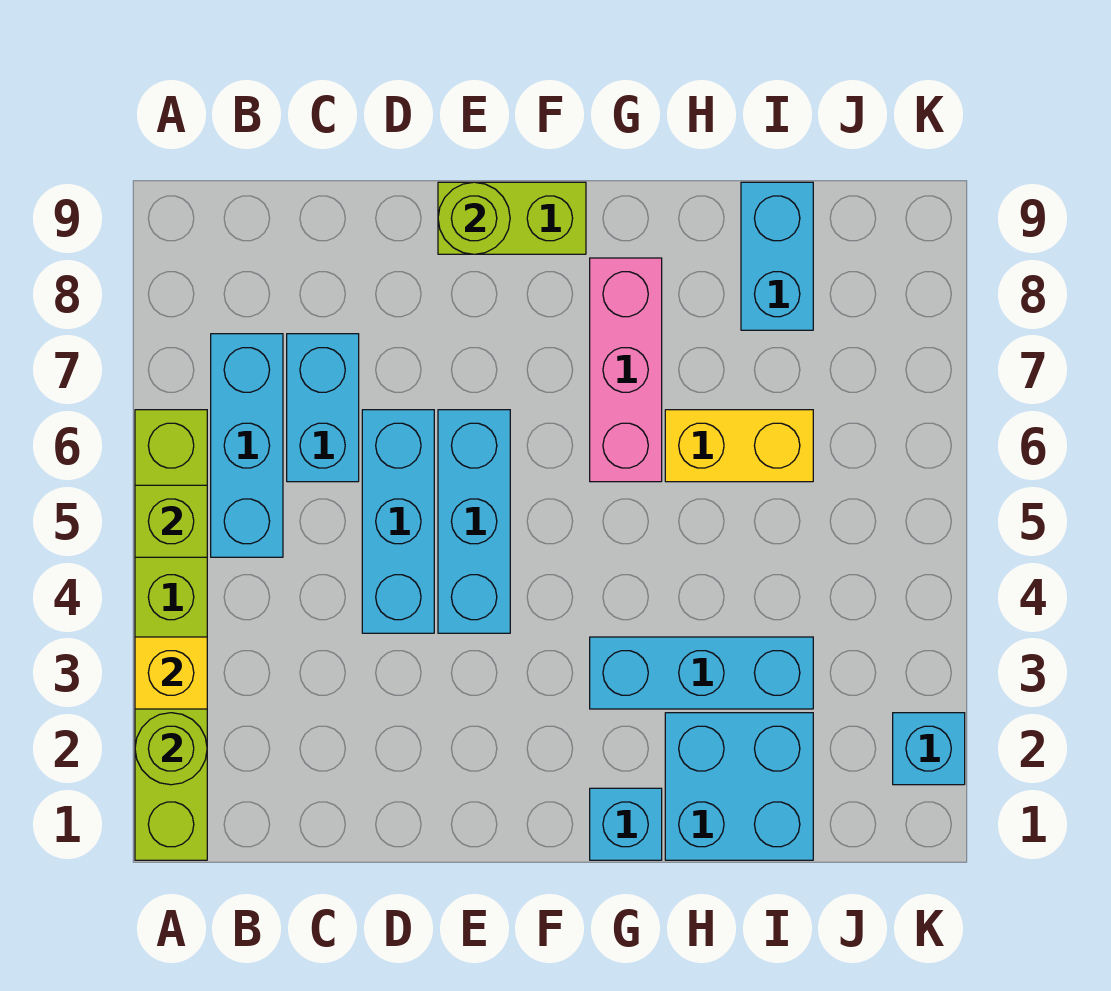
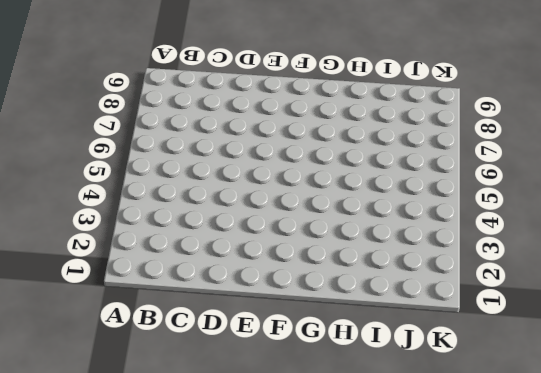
none -> lime brick A1:A6 level 1
none -> cyan brick B5:B7 level 1
none -> cyan brick C6:C7 level 1

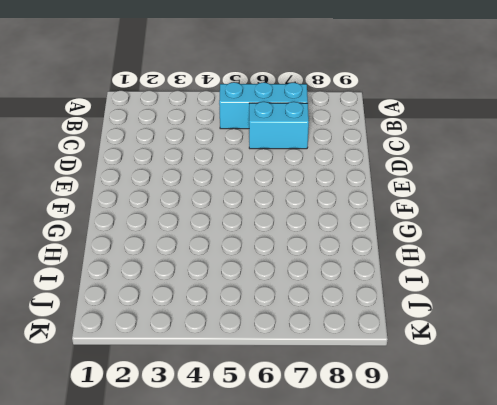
none -> lime brick A1:A6 level 1
none -> cyan brick D4:D6 level 1
none -> cyan brick E4:E6 level 1

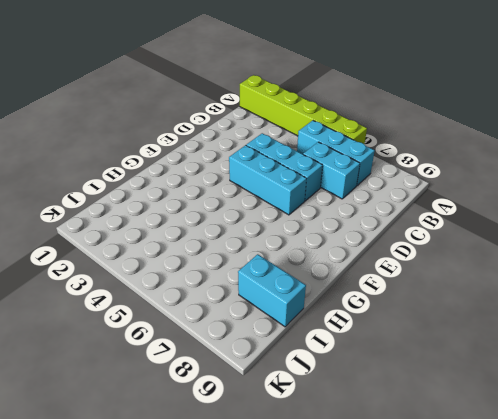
none -> lime brick E9:F9 level 1
none -> cyan brick G1 level 1
none -> cyan brick G3:I3 level 1

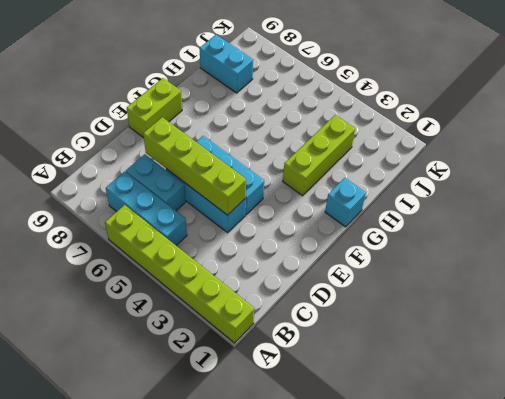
lime brick D4:D7 level 2 -> none
lime brick G3:I3 level 1 -> cyan brick G3:I3 level 1
none -> pink brick G6:G8 level 1
none -> cyan brick H1:I2 level 1
none -> yellow brick H6:I6 level 1

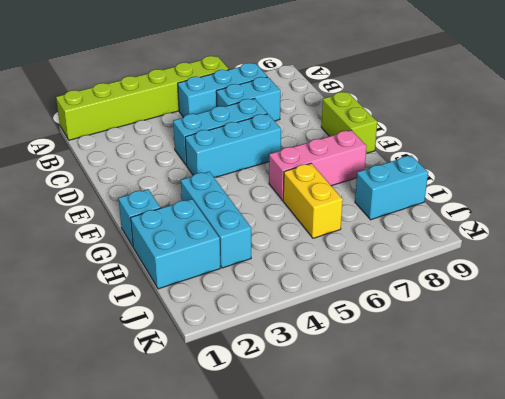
none -> cyan brick K2 level 1
none -> lime round brick A2 level 2
none -> yellow brick A3 level 2

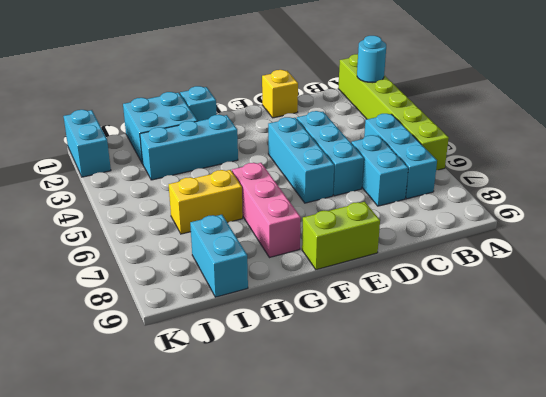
cyan round brick A2 level 2 -> lime round brick A2 level 2
yellow brick D1 level 1 -> yellow brick A3 level 2
cyan brick K1:K2 level 1 -> cyan brick K2 level 1
none -> lime brick A5 level 2
none -> lime round brick E9 level 2

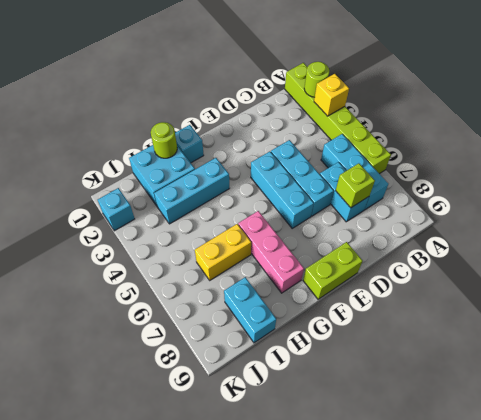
lime brick C7 level 2 -> lime brick A5 level 2
lime round brick H1 level 2 -> lime round brick E9 level 2

